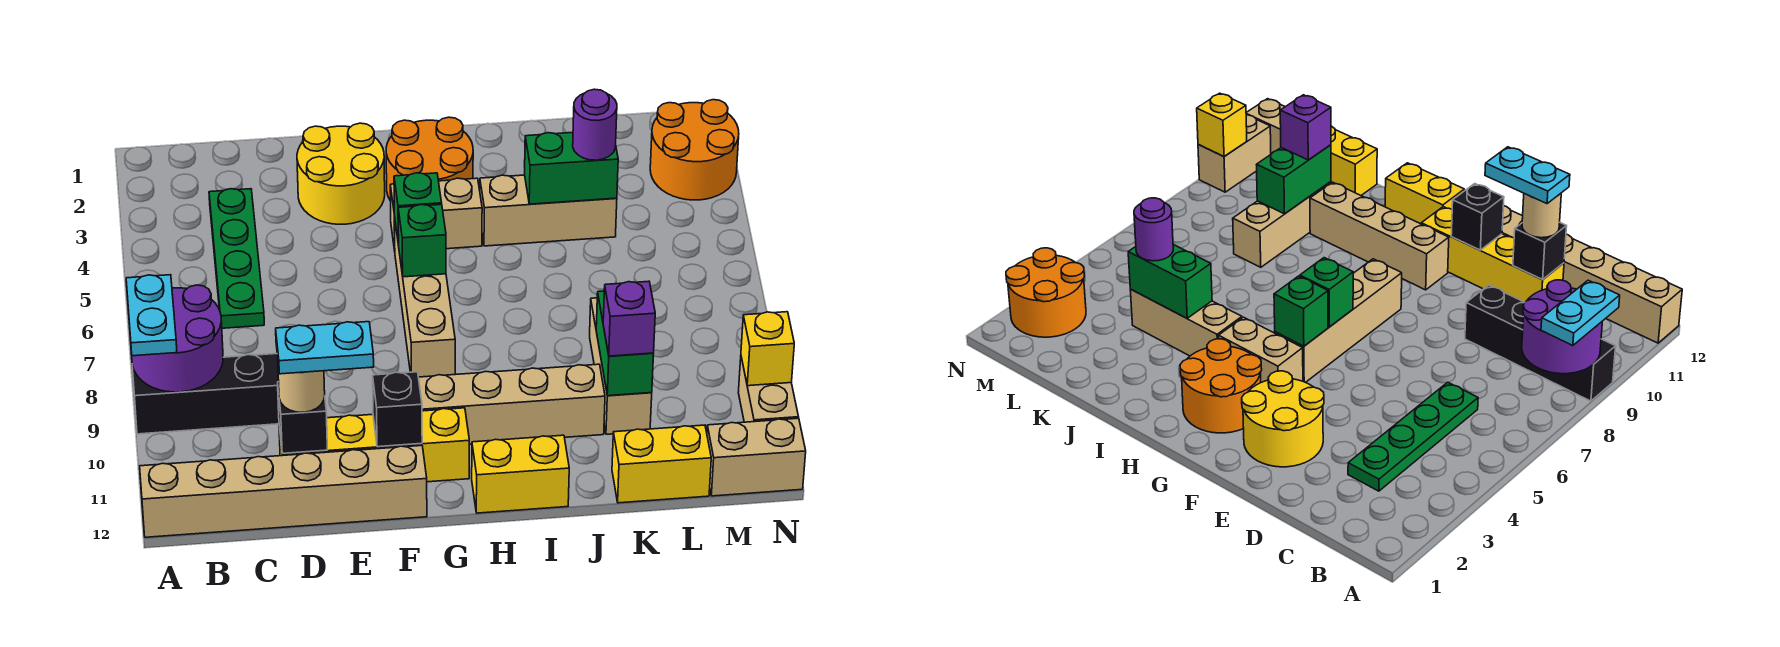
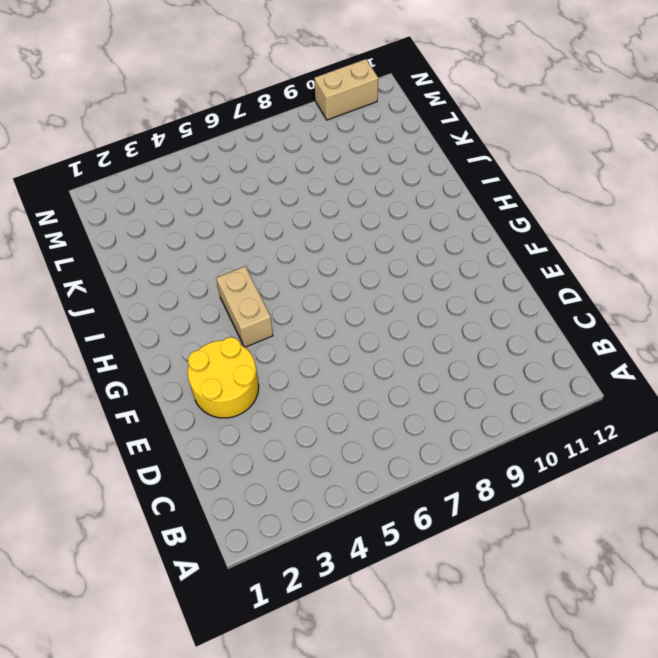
none -> black brick A9:D9 level 1
none -> tan brick A12:F12 level 1
none -> green plate C3:C6 level 1

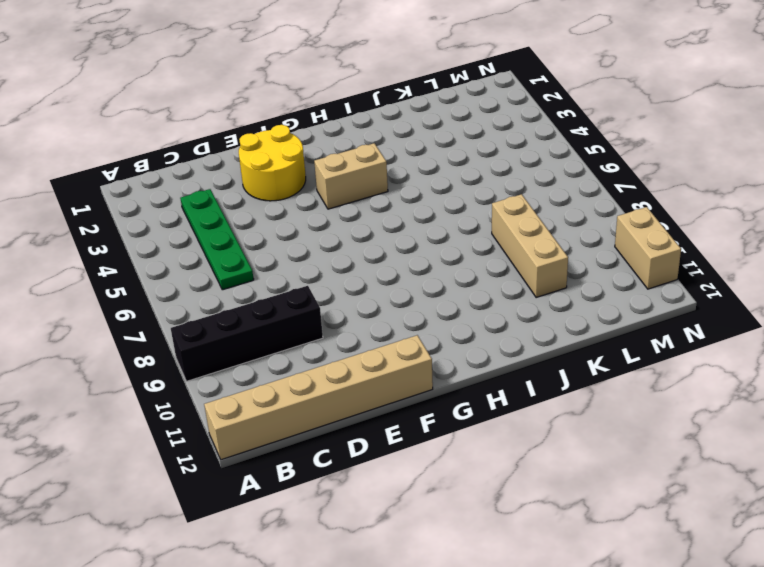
none -> yellow brick D11:G11 level 1
none -> orange round brick G2:H3 level 1
none -> tan brick G5:G8 level 1

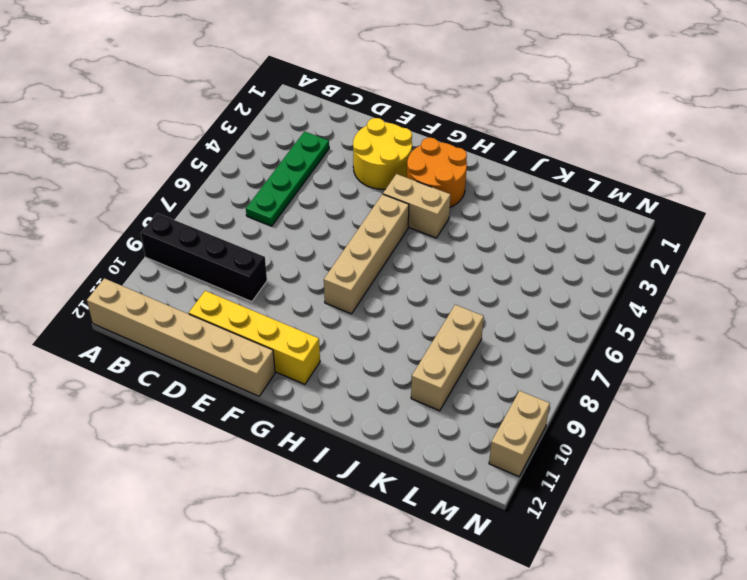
none -> tan brick G10:J10 level 1
none -> yellow brick H12:I12 level 1
none -> tan brick I4:K4 level 1

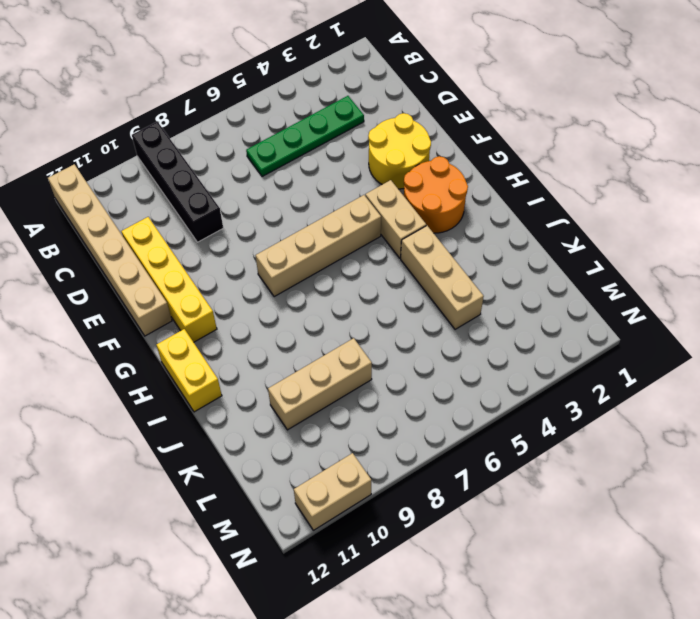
none -> tan brick G10:J10 level 1
none -> yellow brick K12:L12 level 1
none -> orange round brick M2:N3 level 1

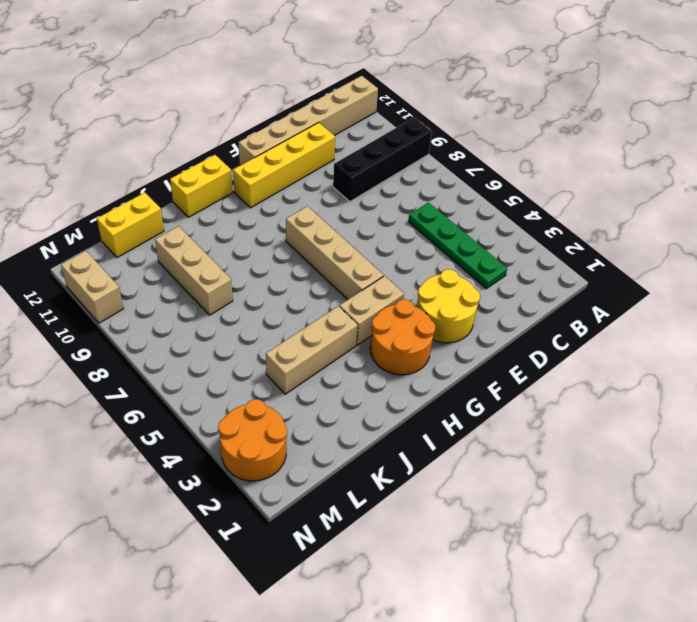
none -> tan brick G10:J10 level 1
none -> tan brick M12:N12 level 1
none -> purple round brick A8:B9 level 2

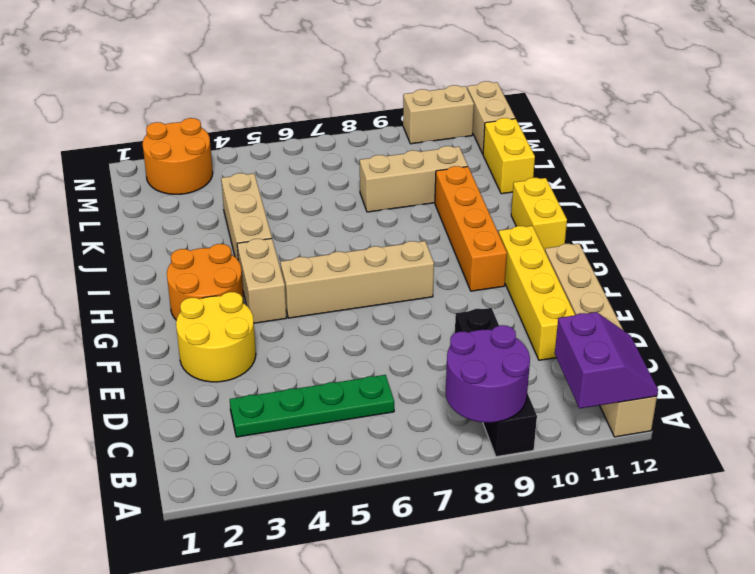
purple slope A11:B12 level 2 top 11 -> none
orange brick G10:J10 level 1 -> tan brick G10:J10 level 1
none -> black brick D11 level 2
none -> black brick F11 level 2
none -> green brick G5 level 2

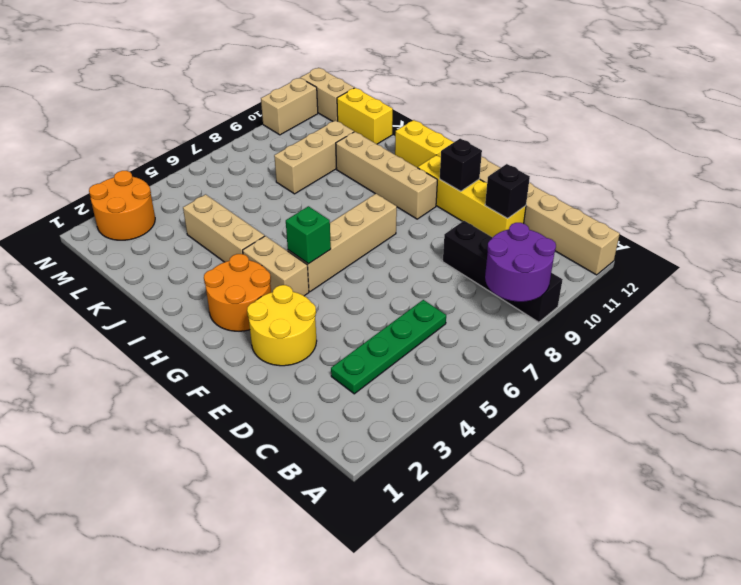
none -> green brick G6 level 2
none -> green brick J4:K4 level 2
none -> green brick K9:K10 level 2

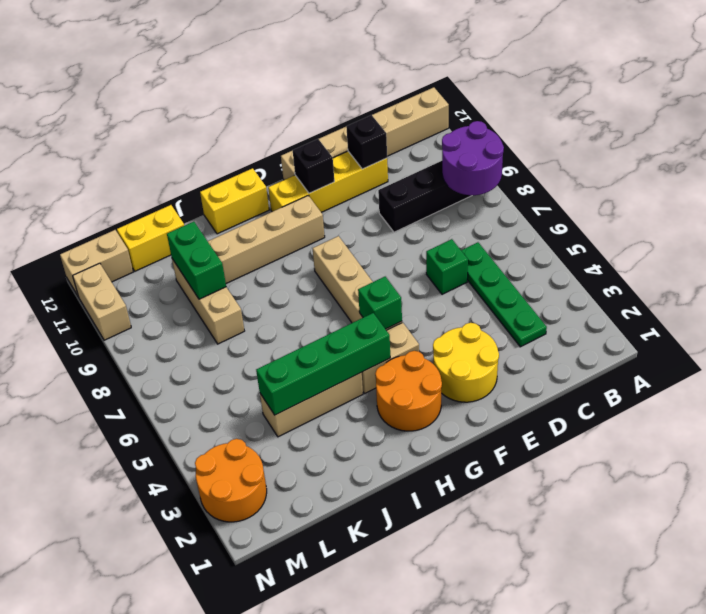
green brick D6 level 1 -> green brick G6 level 2
green brick H4:K4 level 2 -> green brick J4:K4 level 2
none -> yellow brick N10 level 2
none -> cyan plate A8:A9 level 3
none -> tan round brick D11 level 3

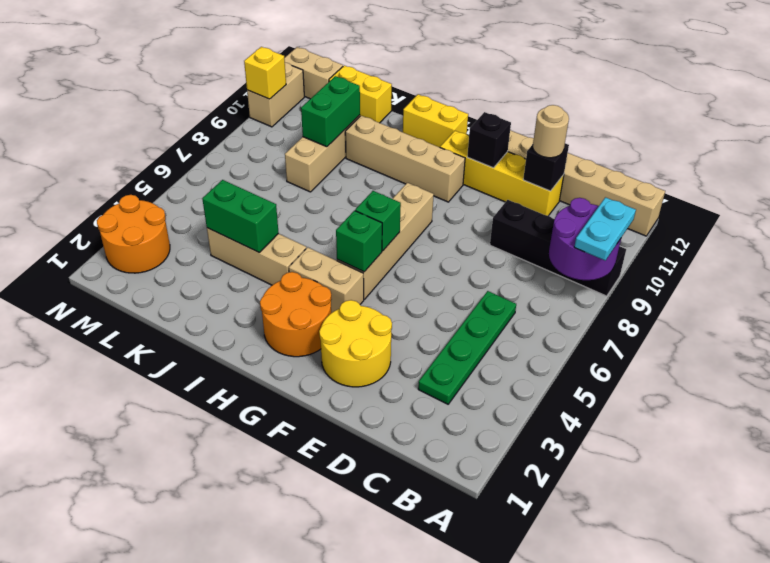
none -> purple round brick K4 level 3
none -> purple brick K10 level 3
none -> cyan plate D11:E11 level 4

